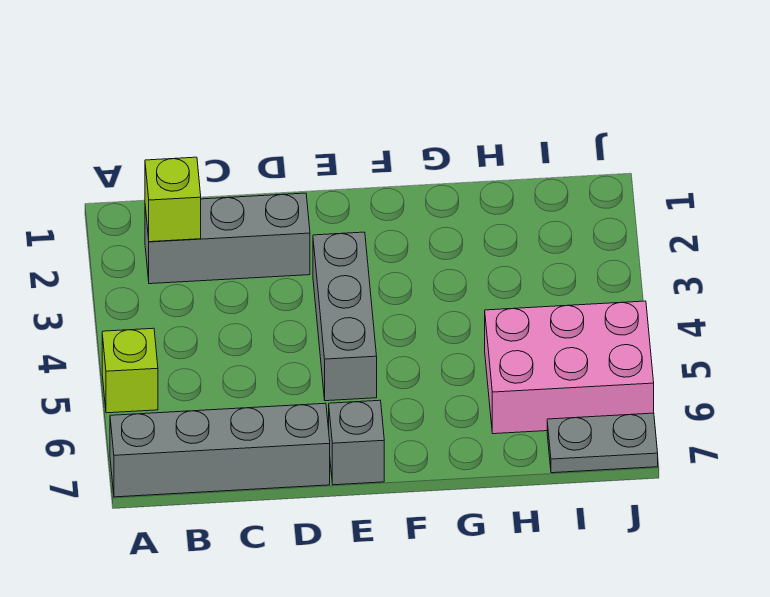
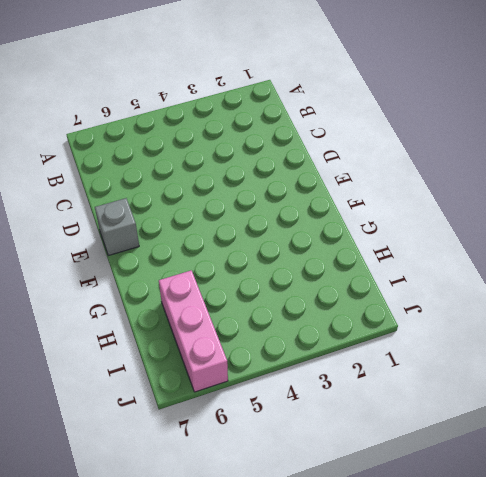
pink brick H6:J6 level 1 -> pink brick H5:J6 level 1
none -> lime brick A5 level 1
none -> grey brick A7:D7 level 1

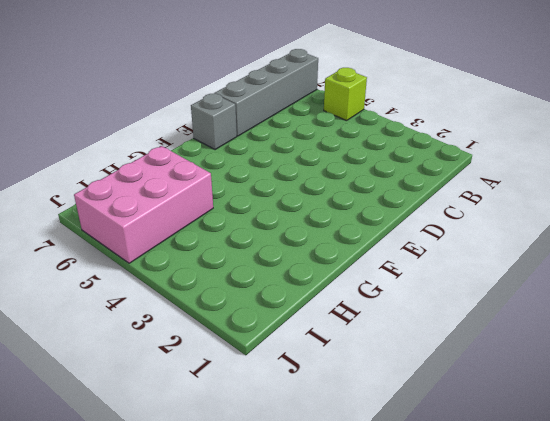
none -> grey brick B2:D2 level 1
none -> grey brick E3:E5 level 1

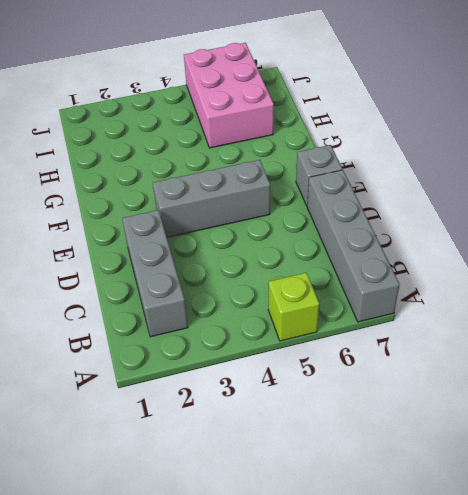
none -> grey plate I7:J7 level 1
none -> lime brick B2 level 2

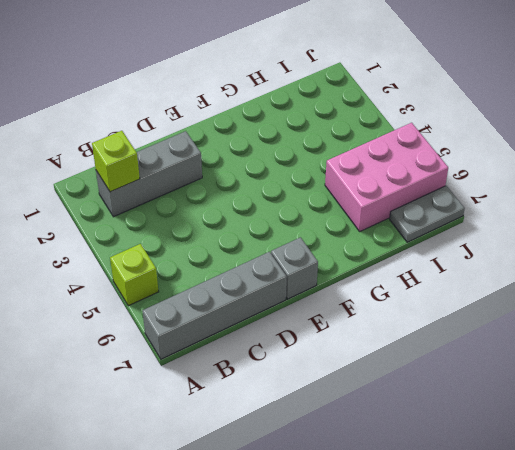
none -> grey brick E3:E5 level 1

